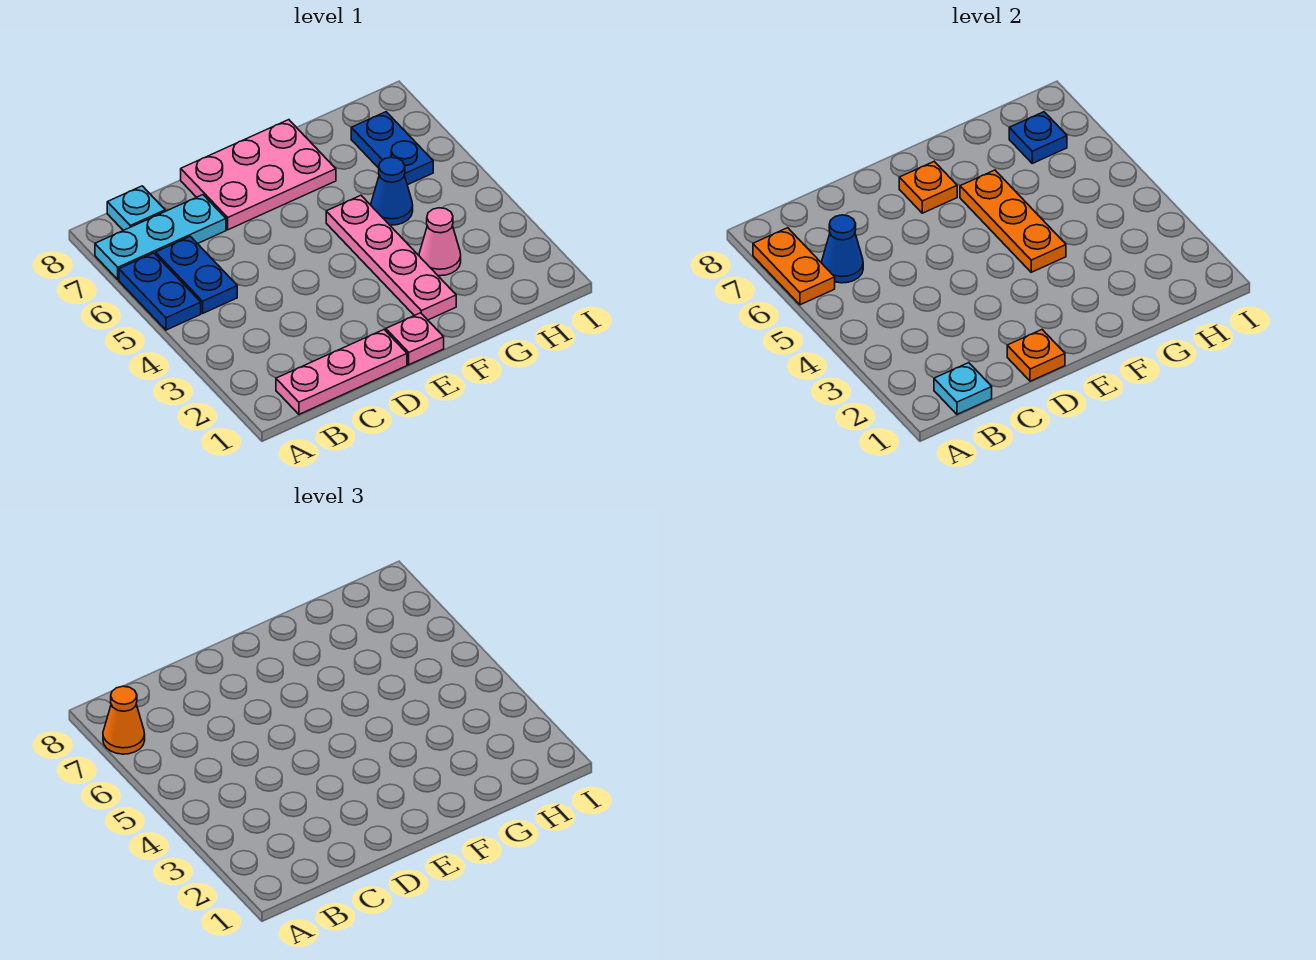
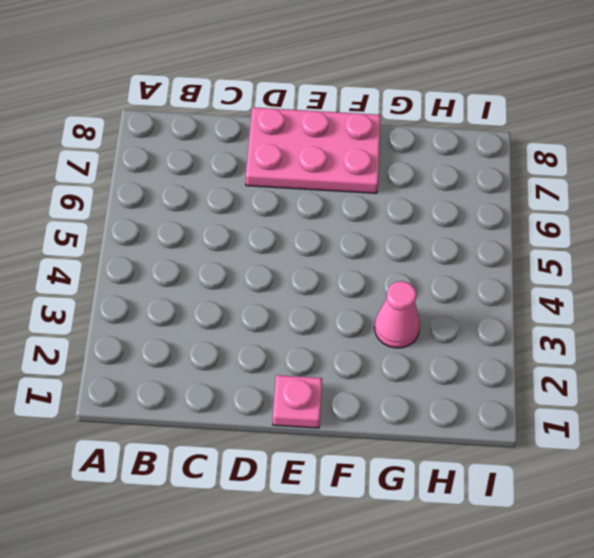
none -> blue plate A5:A6 level 1
none -> cyan plate A7:C7 level 1
none -> pink plate B1:D1 level 1

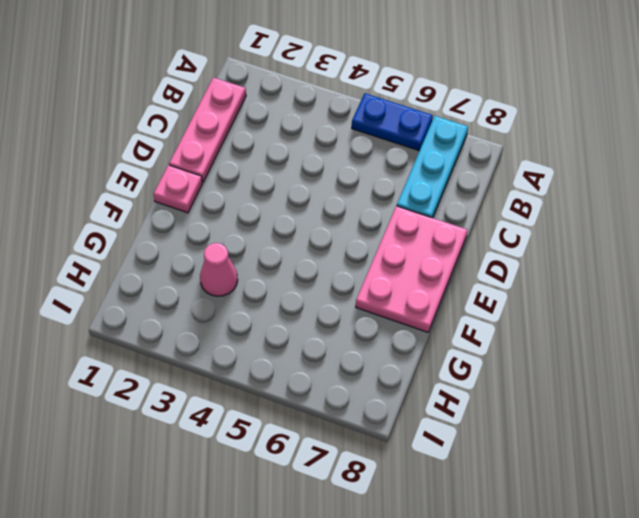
none -> blue plate B5:B6 level 1
none -> cyan plate B8 level 1
none -> pink plate F2:F5 level 1

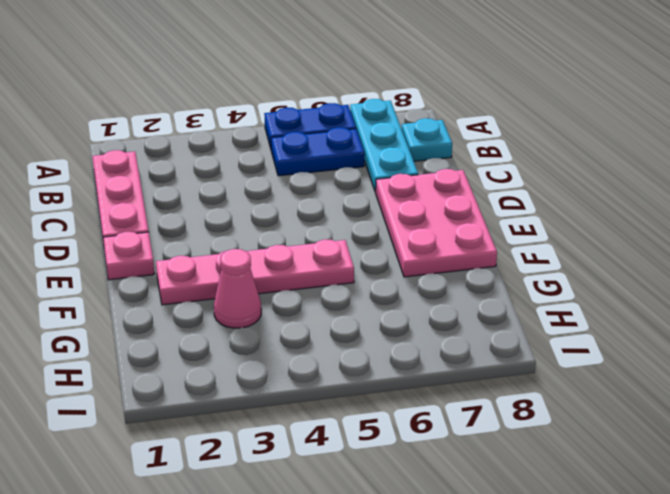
none -> blue cone G5 level 1
none -> blue plate H6:H7 level 1
none -> orange plate A6:A7 level 2

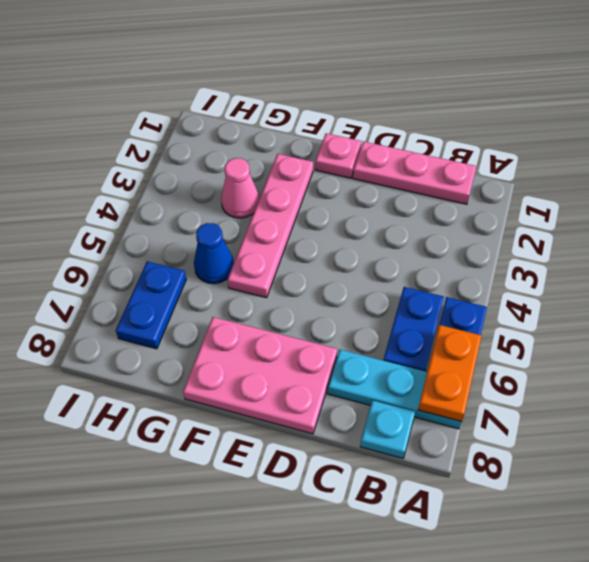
none -> cyan plate B1 level 2
none -> blue cone B6 level 2
none -> orange plate D1 level 2

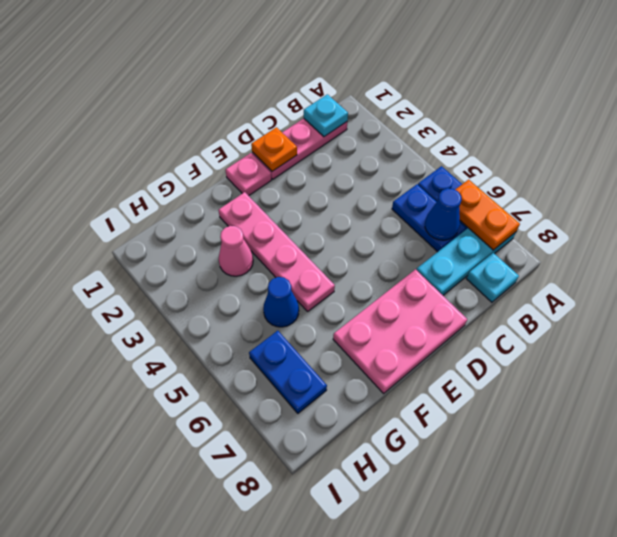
none -> orange plate E7 level 2
none -> orange plate F4:F6 level 2
none -> blue plate H7 level 2

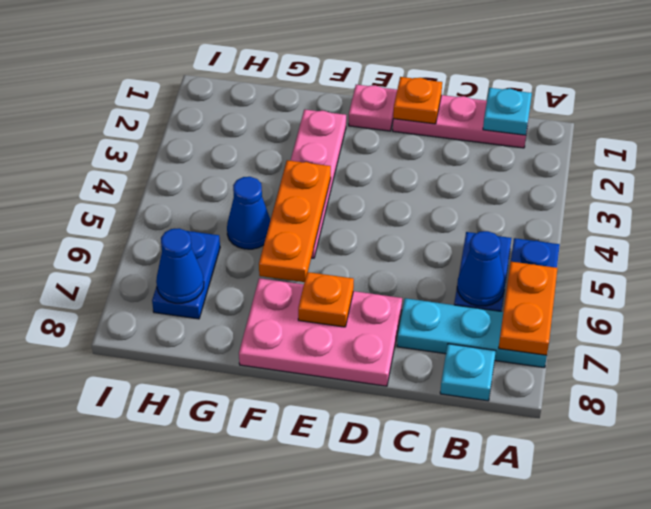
blue cone H7 level 2 -> blue plate H7 level 2
none -> pink cone G3 level 1
none -> orange cone A7 level 3

